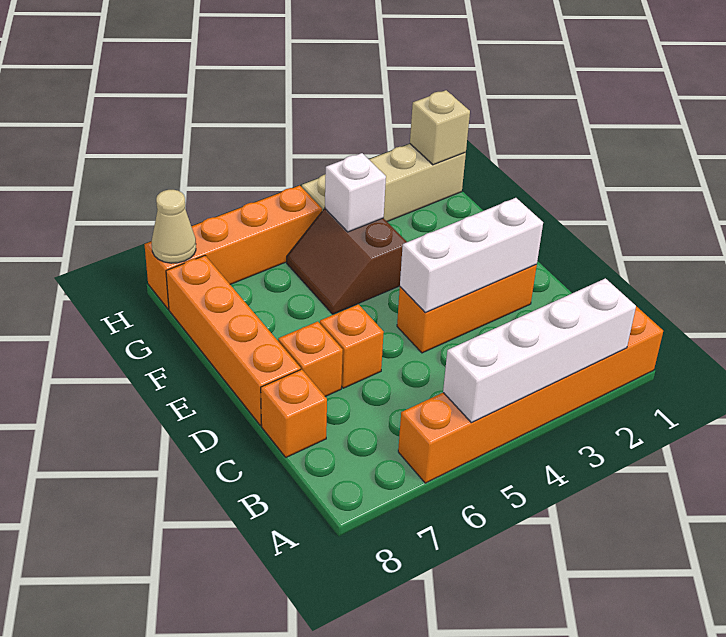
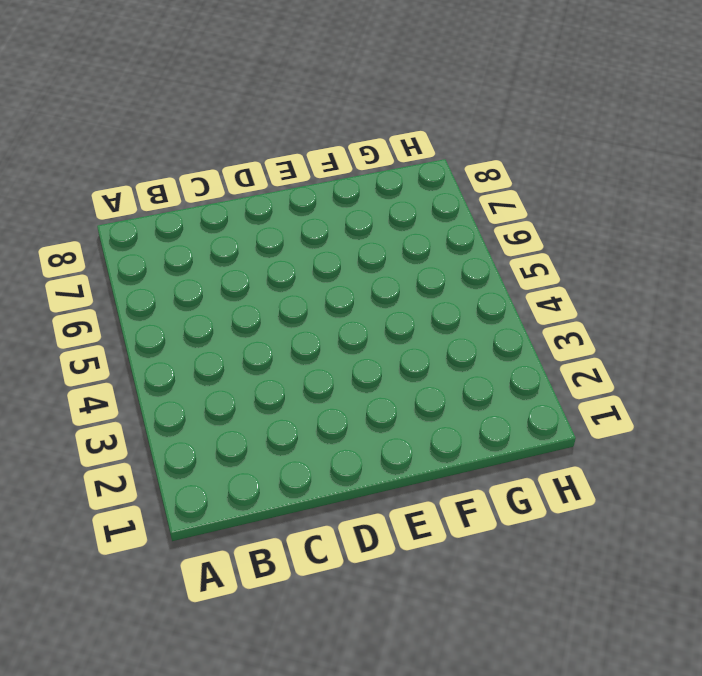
none -> orange brick A1:A6 level 1
none -> orange brick C8 level 1
none -> orange brick D2:D4 level 1

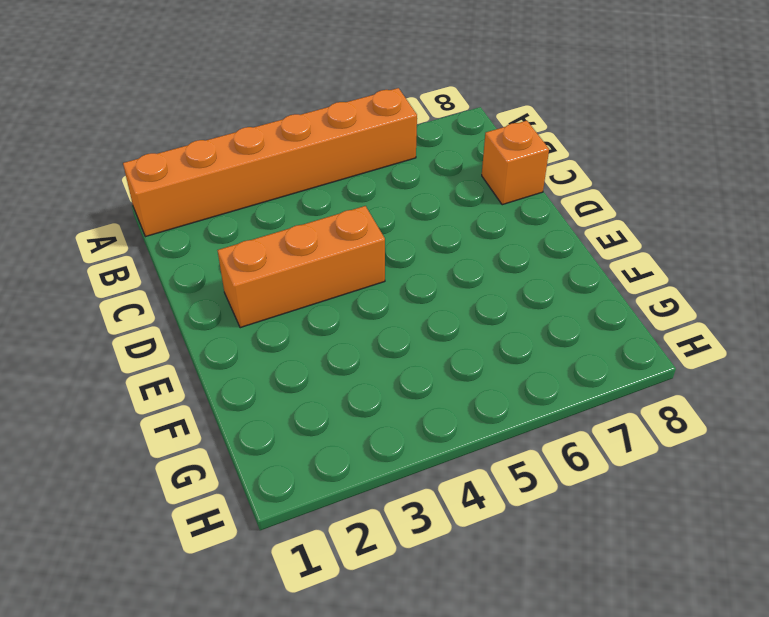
none -> orange brick D6 level 1
none -> orange brick D7 level 1
none -> orange brick D8:G8 level 1

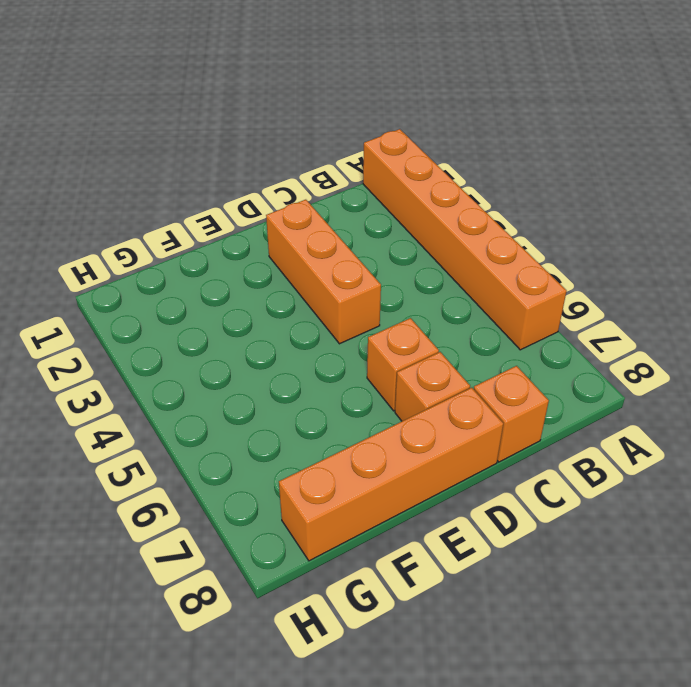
none -> brown slope F4:G5 level 1 top 4
none -> tan brick H1:H4 level 1
none -> orange brick H5:H8 level 1

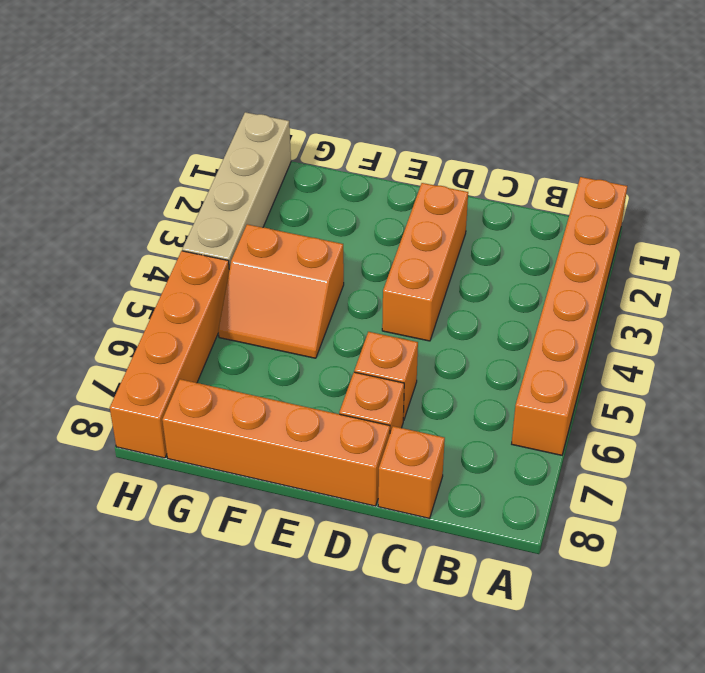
orange slope F4:G5 level 1 top 4 -> brown slope F4:G5 level 1 top 4
none -> white brick A2:A5 level 2
none -> white brick D2:D4 level 2
none -> white brick G4 level 2

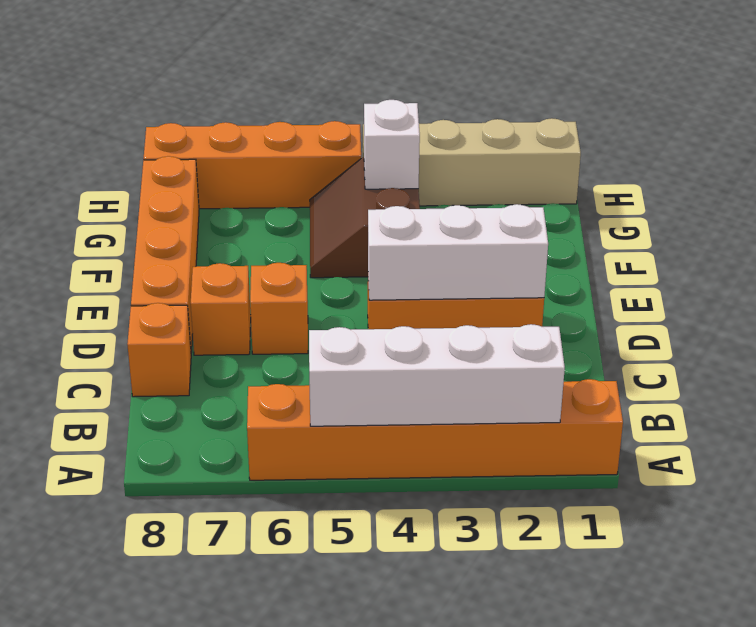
none -> tan brick H1 level 2
none -> tan cone H8 level 2

